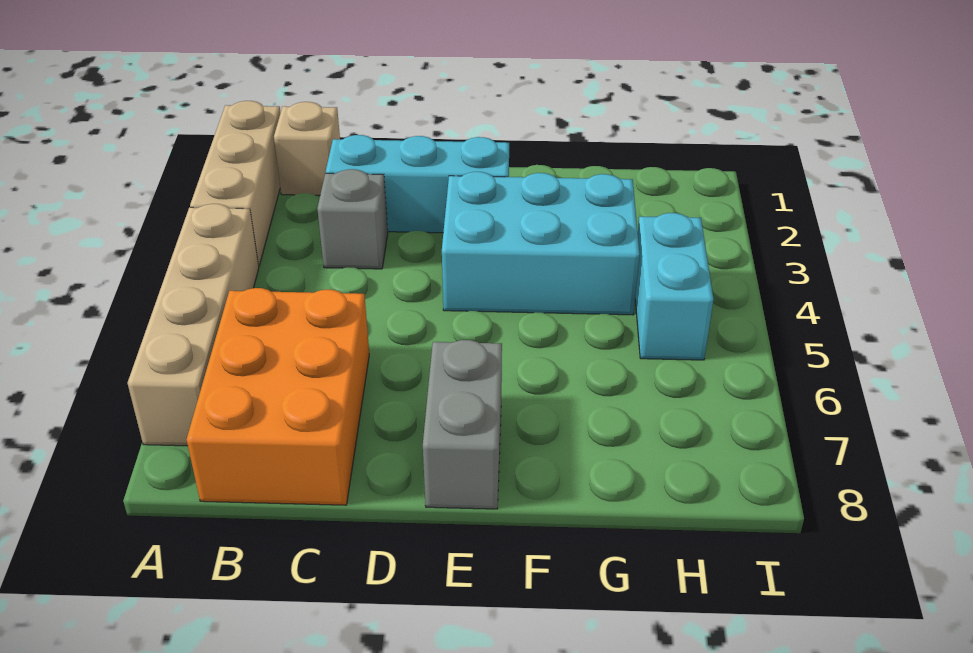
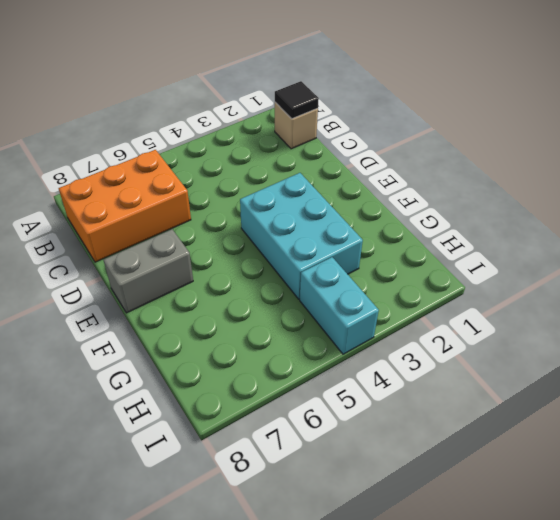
black tile B1 level 2 -> none
cyan brick H4:I4 level 1 -> cyan brick H4:H5 level 1
none -> tan brick A1:A3 level 1
none -> tan brick A4:A7 level 1

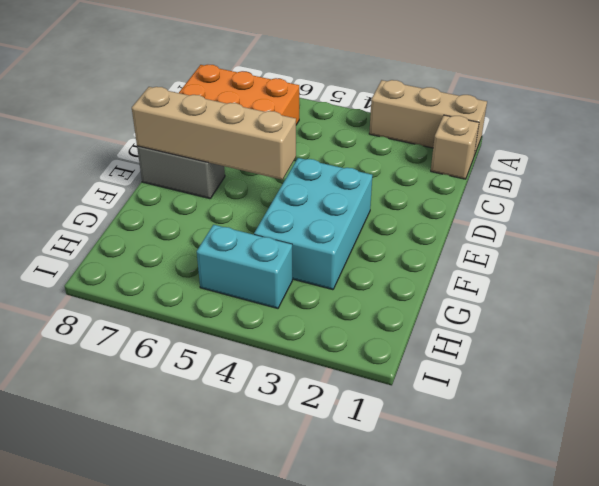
tan brick E5:E8 level 2 -> tan brick A4:A7 level 1
none -> cyan brick C2:E2 level 1
none -> grey brick C3 level 1

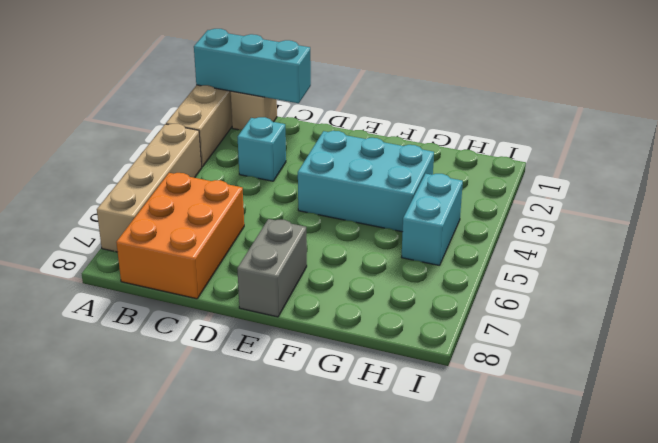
cyan brick A1:C1 level 2 -> cyan brick C2:E2 level 1
cyan brick C3 level 1 -> grey brick C3 level 1

